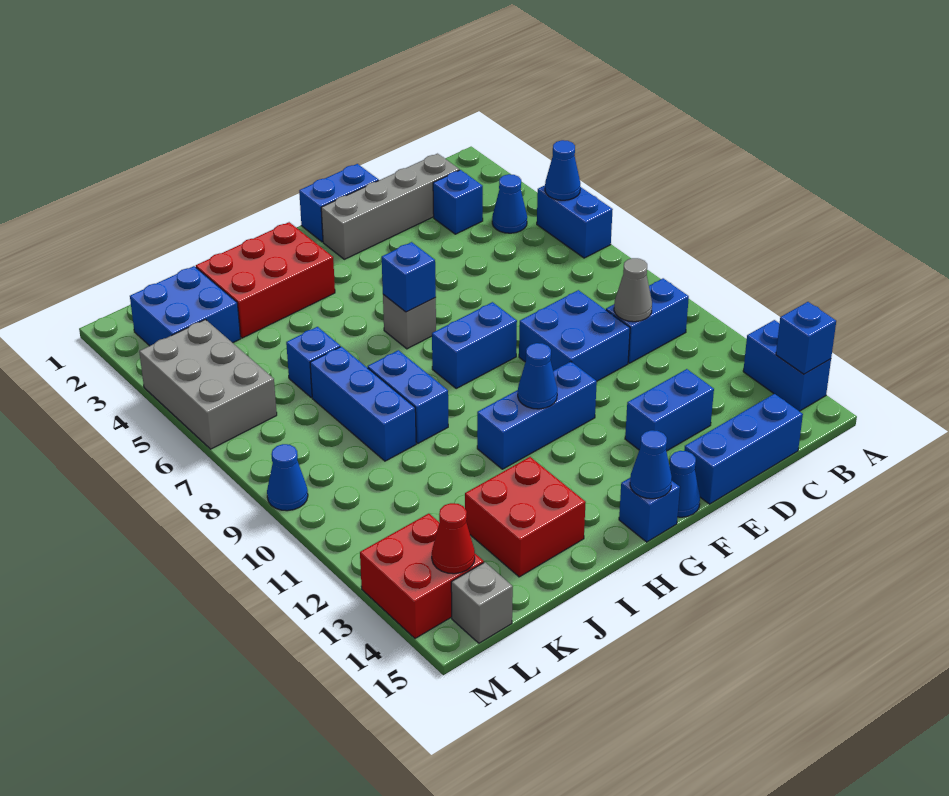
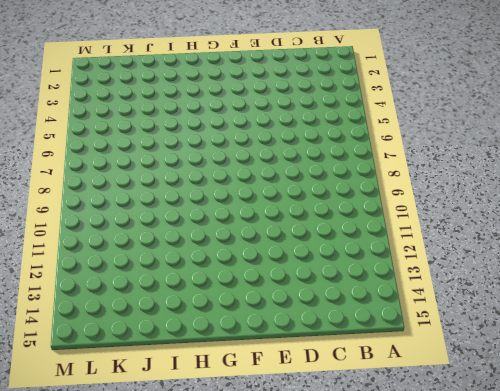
none -> blue brick A5:A6 level 1
none -> blue brick A13:A14 level 1
none -> blue cone B4 level 1
none -> blue brick B10:C10 level 1

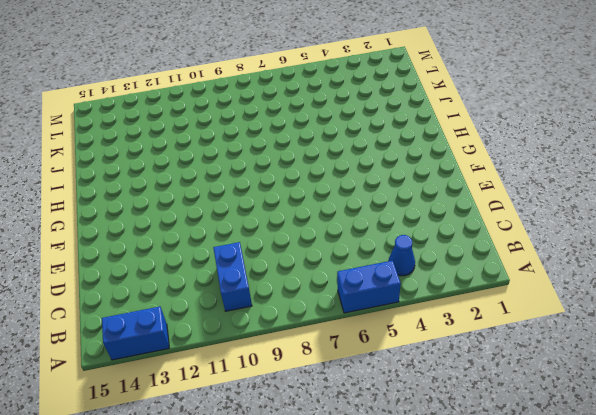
none -> grey brick C2:F2 level 1
none -> blue brick C3 level 1
none -> blue brick C15:E15 level 1
none -> blue brick D9:E10 level 1

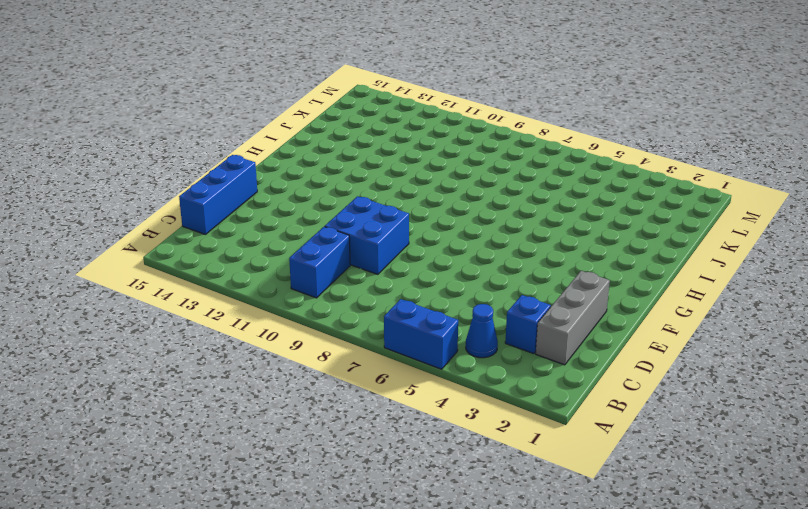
grey brick C2:E2 level 1 -> grey brick C2:F2 level 1
none -> blue brick A13:A14 level 1
none -> blue brick D13:E13 level 1
none -> blue brick E1:F1 level 1
none -> blue brick F8:G8 level 1

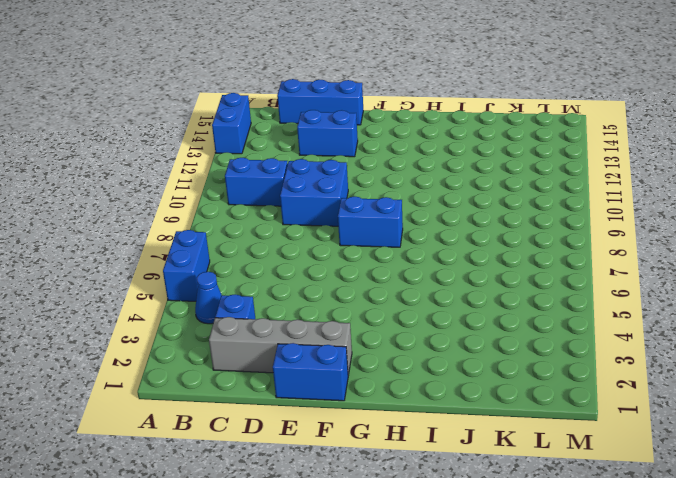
none -> blue brick F11:H11 level 1
none -> blue cone F15 level 1
none -> grey brick G6 level 1
none -> blue brick G15 level 1

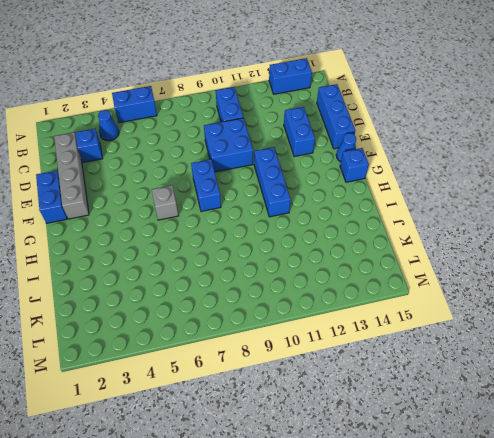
none -> red brick H2:J3 level 1
none -> blue brick I8:I9 level 1
none -> red brick I13:J14 level 1
none -> blue brick J6 level 1

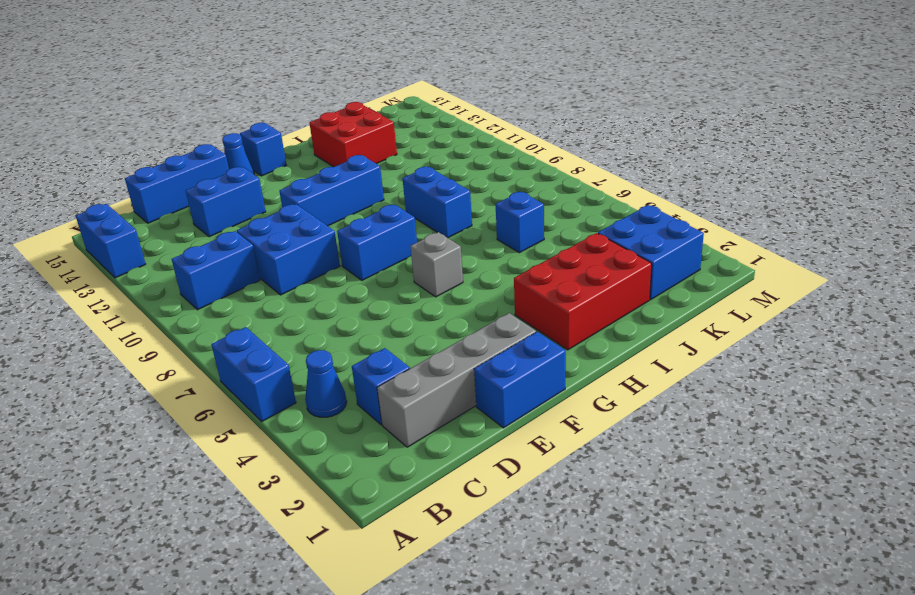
none -> blue brick J7:J9 level 1
none -> grey brick L4:M6 level 1
none -> red brick L13:M14 level 1
none -> grey brick L15 level 1

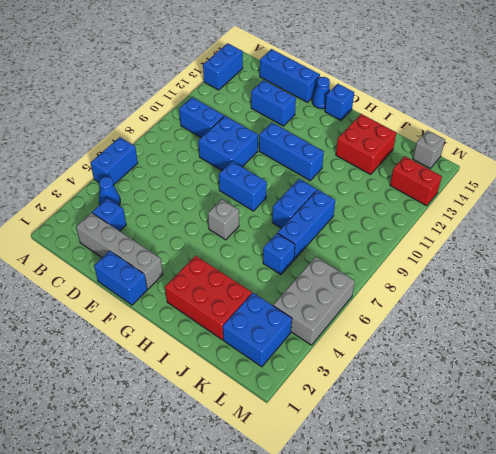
red brick L13:M13 level 1 -> red brick L13:M14 level 1
none -> blue cone M9 level 1
none -> blue cone A5 level 2
none -> blue brick A14 level 2
none -> grey cone C10 level 2

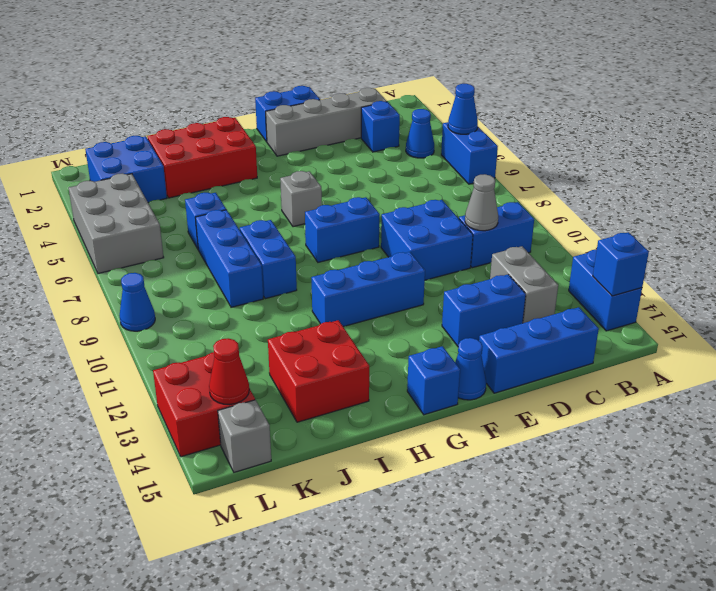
grey brick C12:C13 level 1 -> none
none -> blue brick G6 level 2
none -> blue cone G11 level 2
none -> blue cone G15 level 2

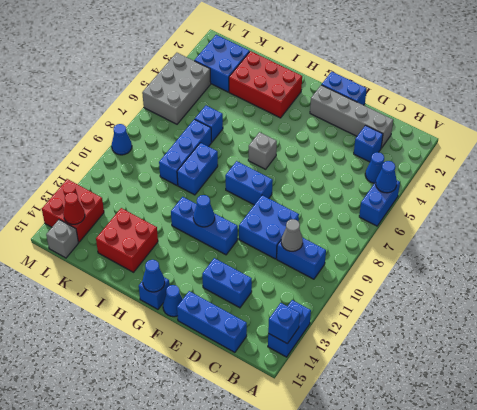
none -> blue brick G6 level 2

